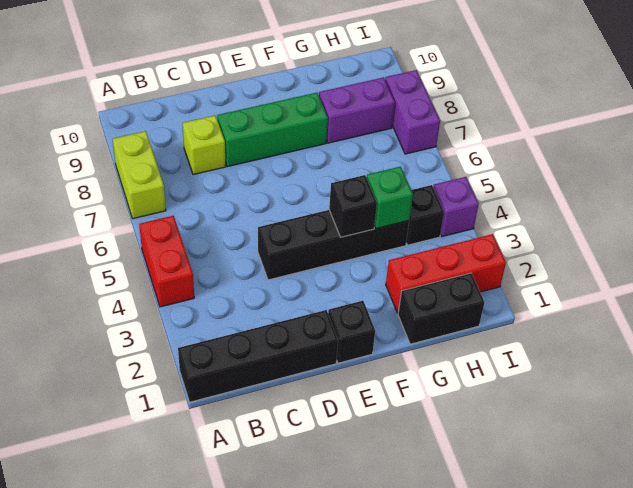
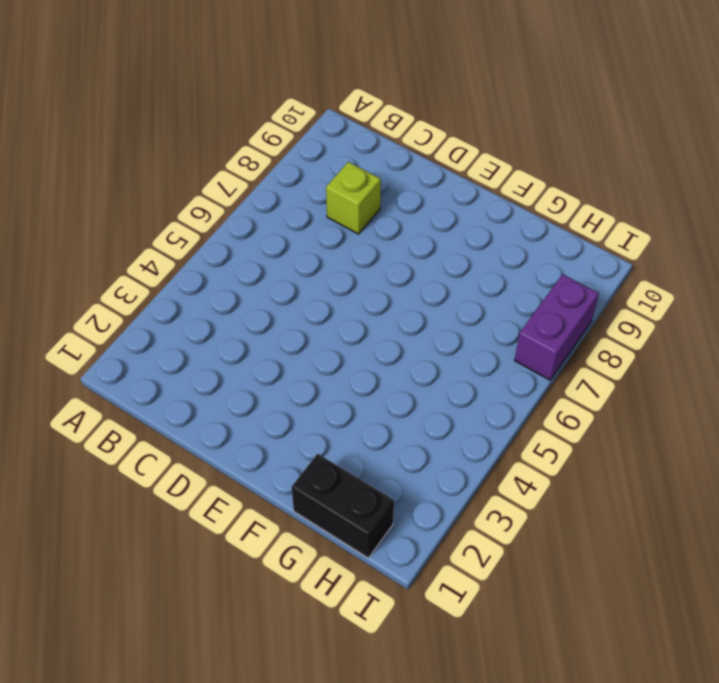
none -> black brick A1:D1 level 1
none -> red brick A4:A5 level 1
none -> lime brick A7:A8 level 1

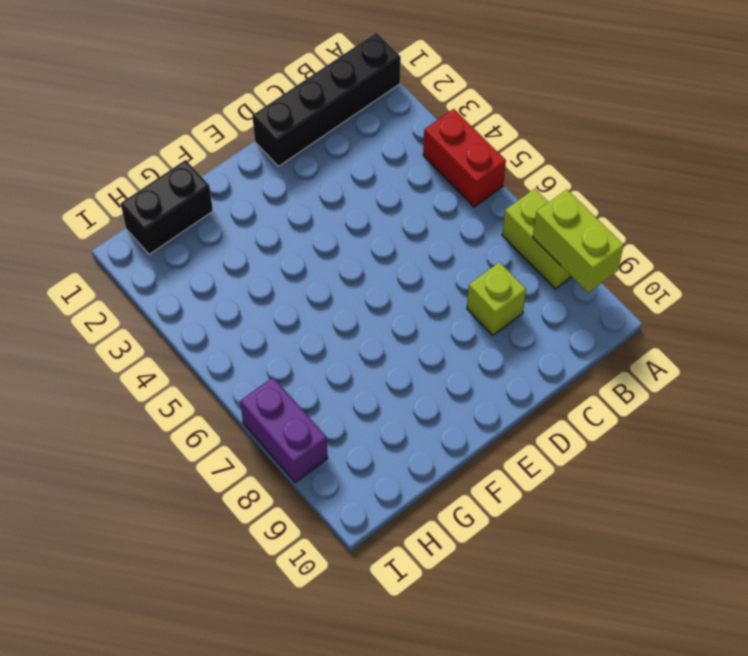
lime brick A8:A9 level 2 -> none
none -> black brick D4:G4 level 1
none -> green brick D8:F8 level 1
none -> black brick E1 level 1

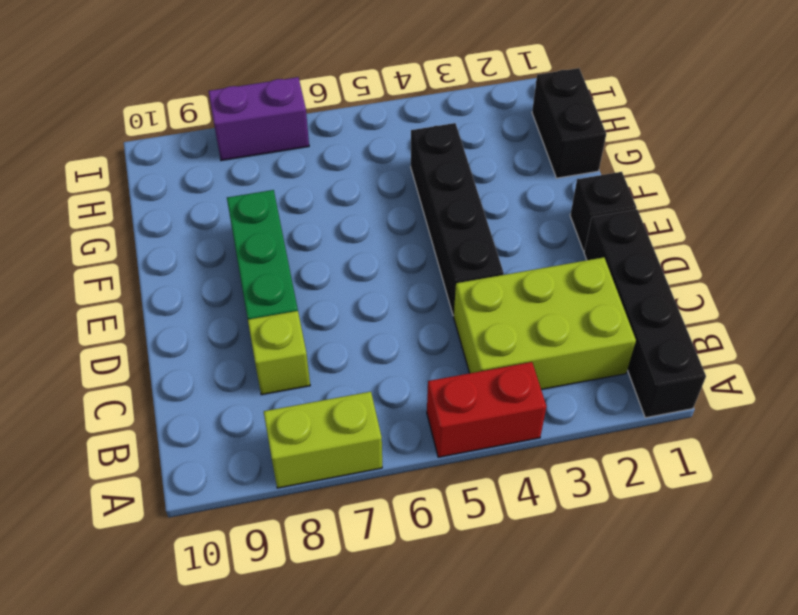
lime brick B2:C4 level 1 -> none
none -> red brick G2:I2 level 1
none -> purple brick G8:H8 level 1
none -> black brick H4 level 1

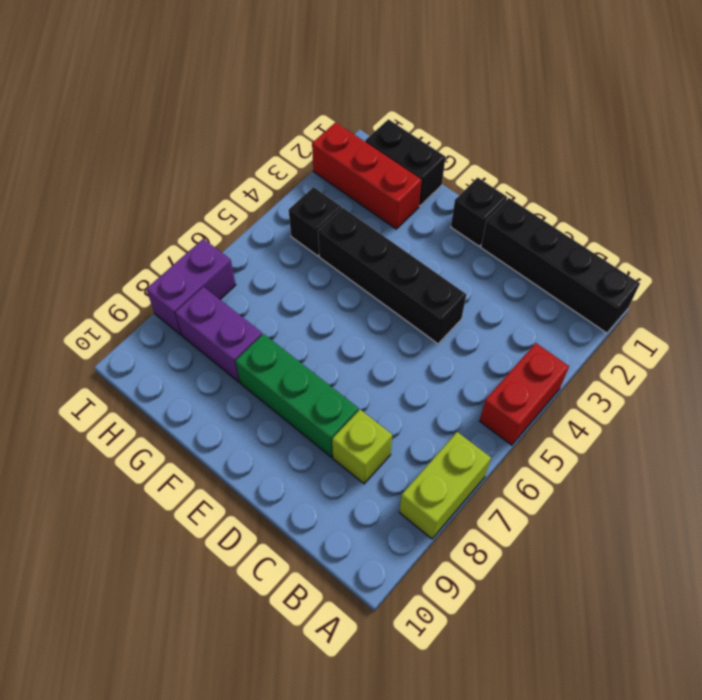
none -> purple brick I4 level 1
none -> black brick F4 level 2
none -> green brick G4 level 2

